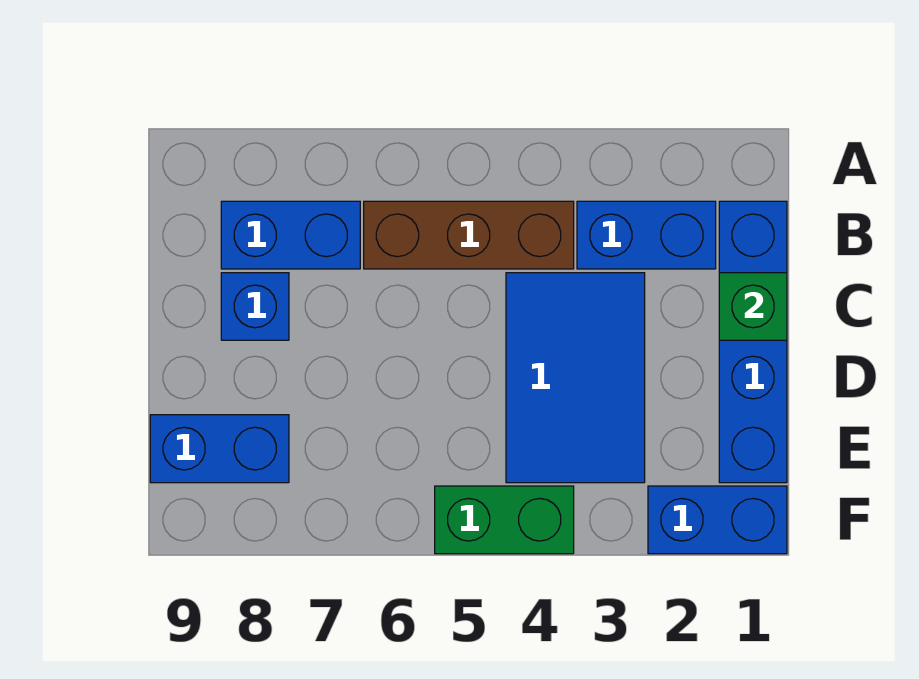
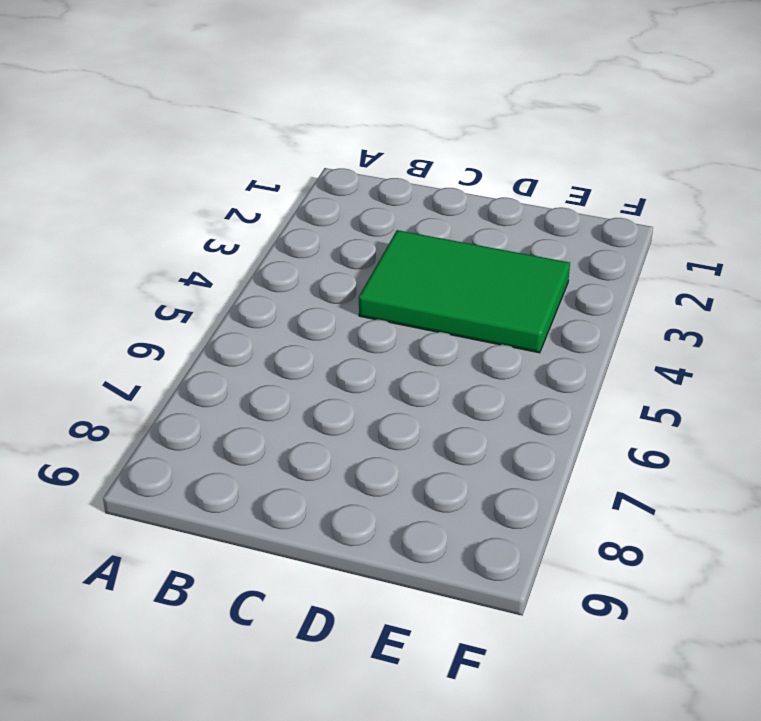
green tile C3:E4 level 1 -> blue tile C3:E4 level 1
none -> blue brick B1:E1 level 1
none -> blue brick B2:B3 level 1

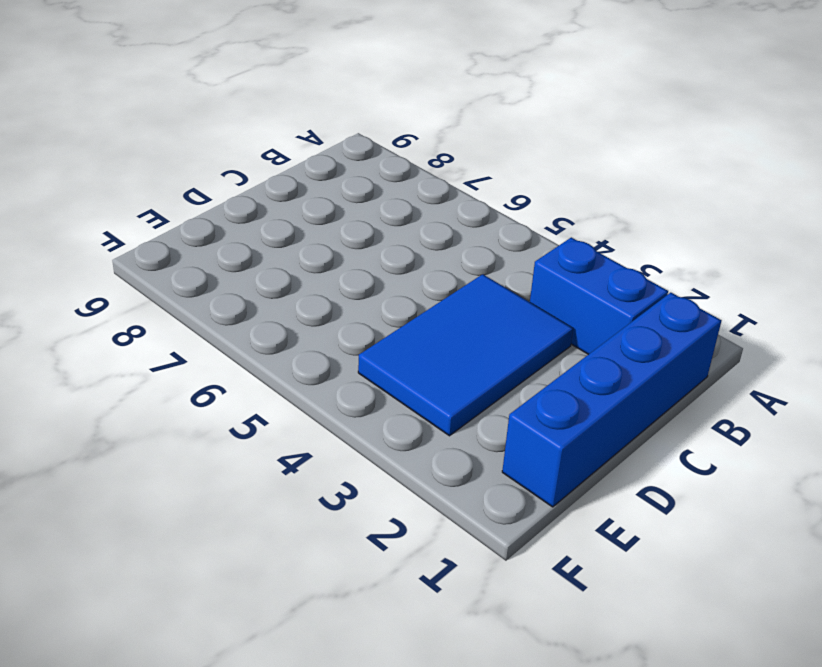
none -> brown brick B4:B6 level 1
none -> blue brick B7:B8 level 1

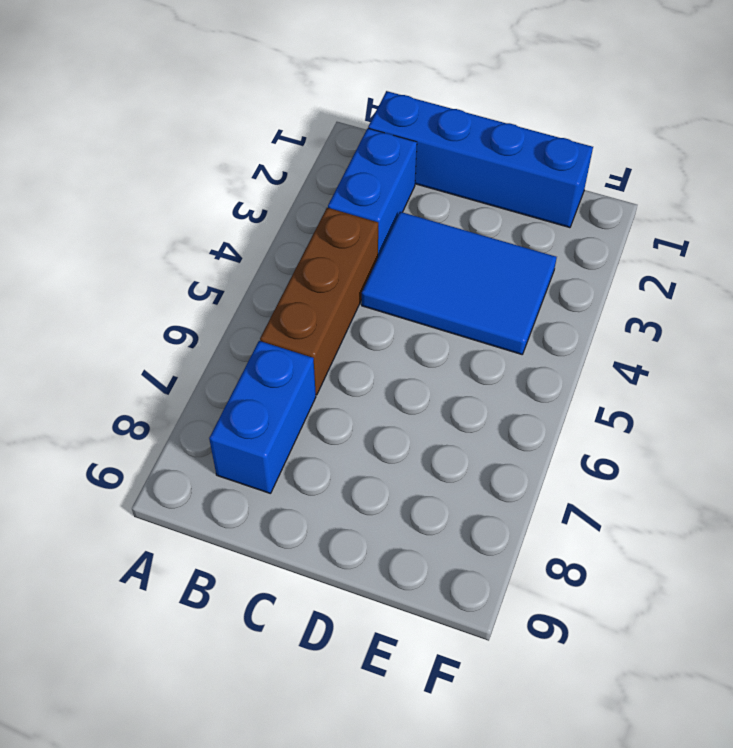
none -> blue brick C8 level 1
none -> blue brick E8:E9 level 1

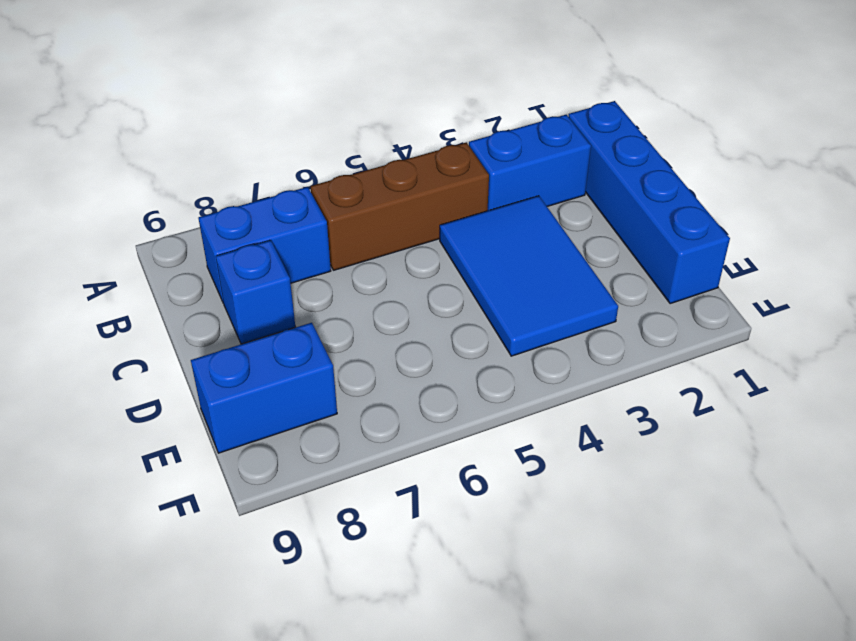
none -> blue brick F1:F2 level 1
none -> green brick F4:F5 level 1

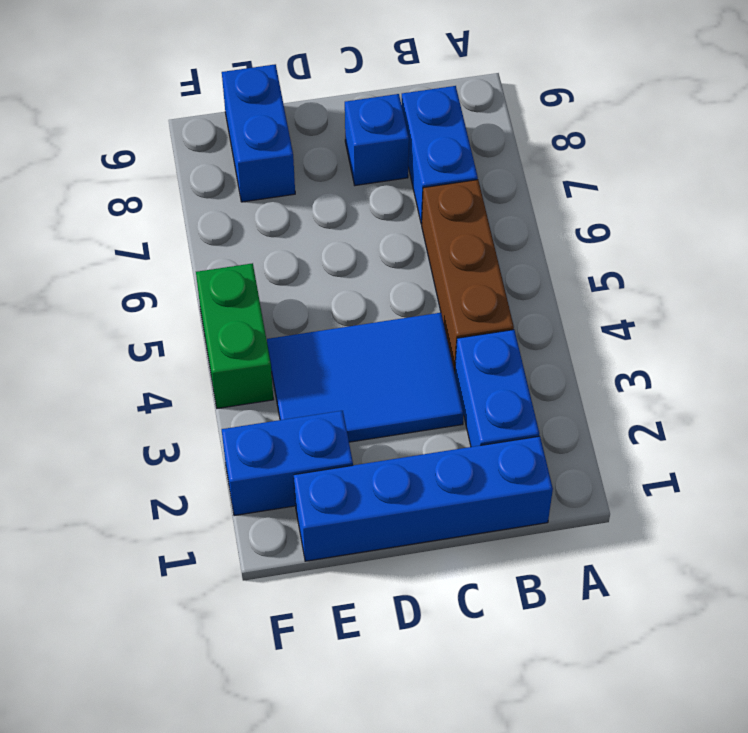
blue brick E2:F2 level 1 -> blue brick F1:F2 level 1
none -> green brick C1 level 2

